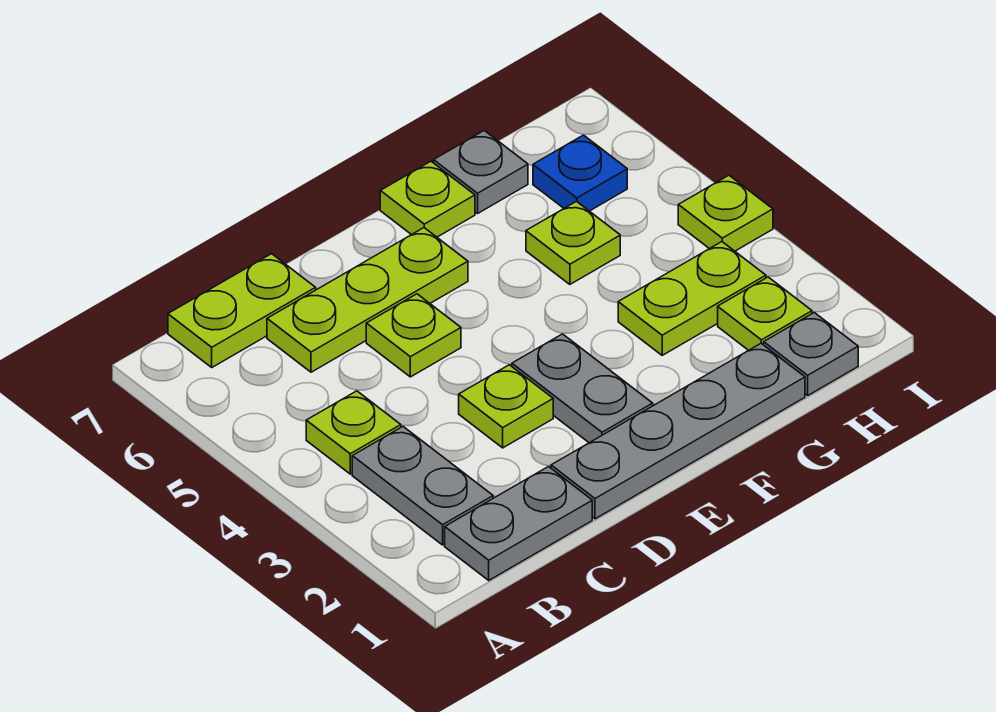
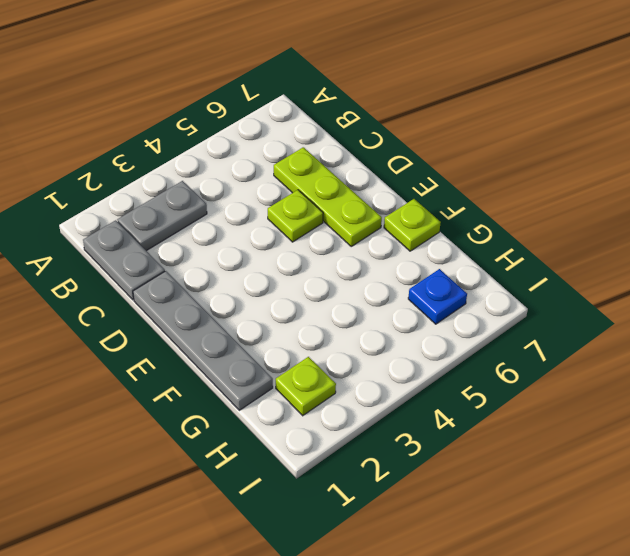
none -> lime plate B4 level 1
none -> lime plate B7:C7 level 1
none -> lime plate D3 level 1

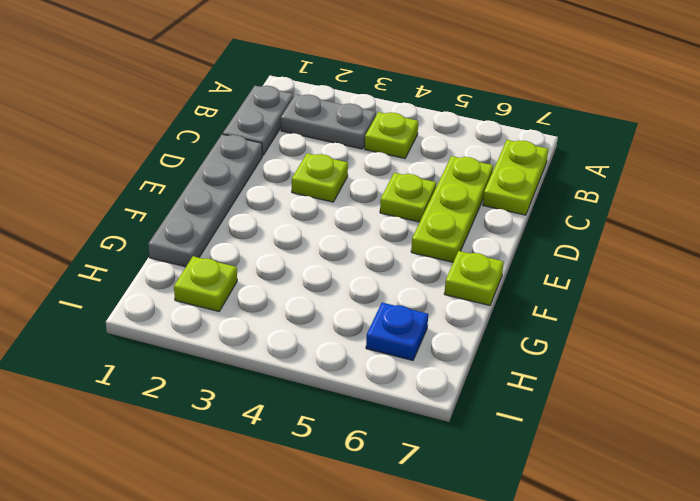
none -> grey plate E2:E3 level 1
none -> lime plate G3:H3 level 1
none -> lime plate G5 level 1

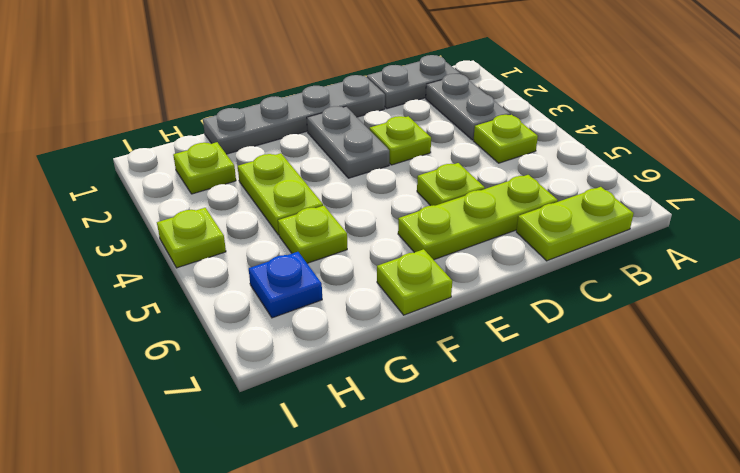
lime plate G3:G4 level 1 -> lime plate G3:H3 level 1
none -> grey plate G7 level 1
none -> grey plate H1 level 1

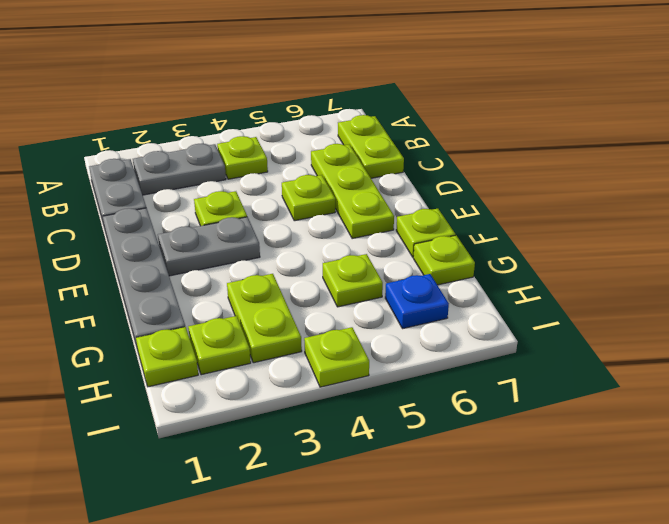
lime plate G7 level 1 -> grey plate G7 level 1
lime plate H1 level 1 -> grey plate H1 level 1

